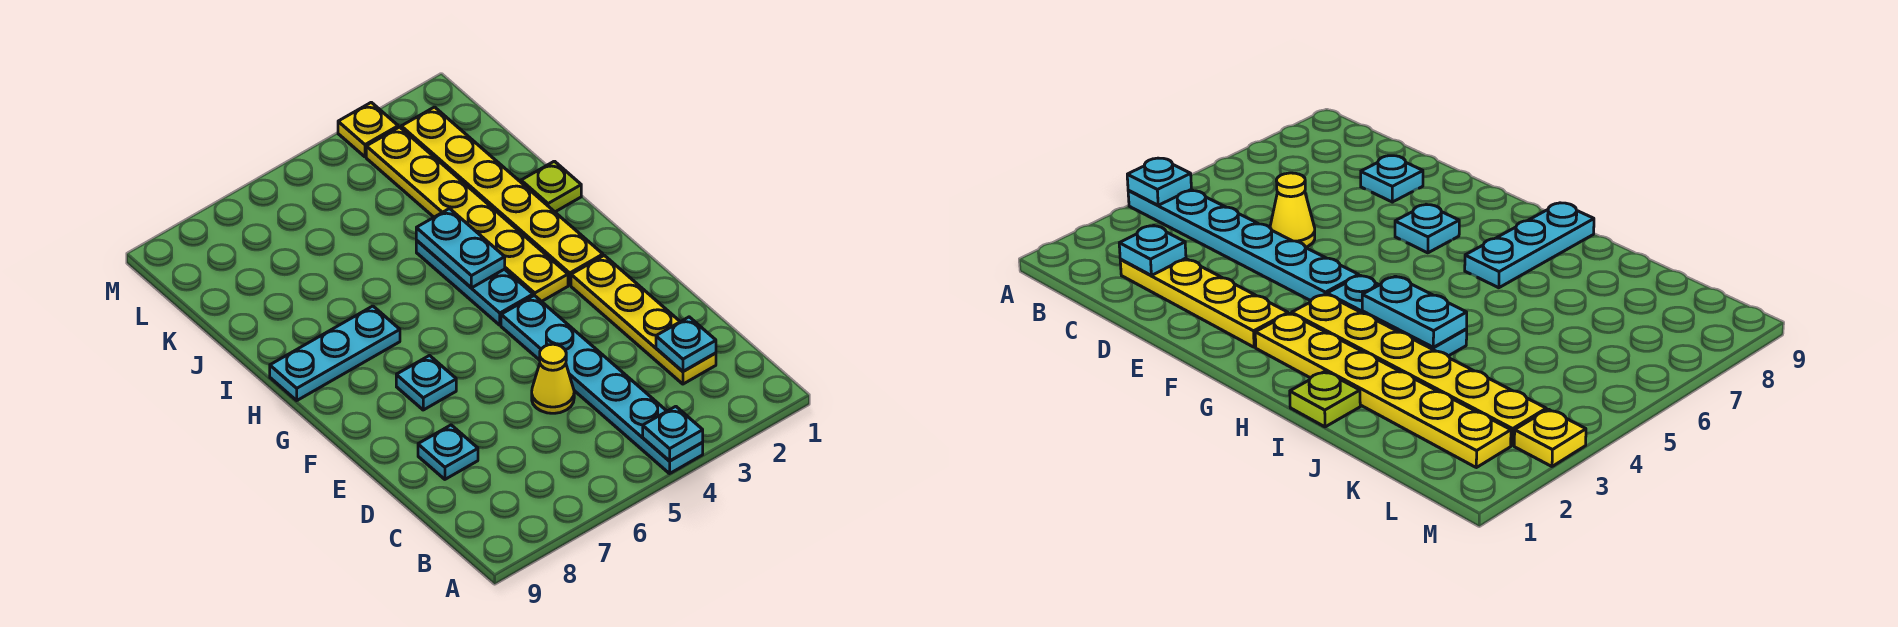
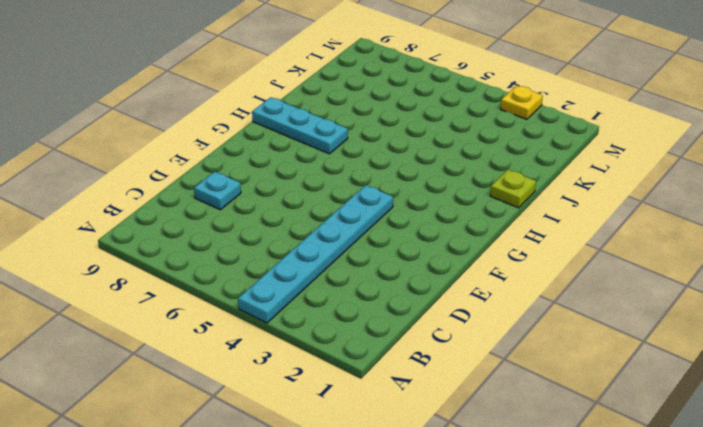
none -> yellow plate C2:F2 level 1
none -> yellow cone D5 level 1
none -> cyan plate F7 level 1

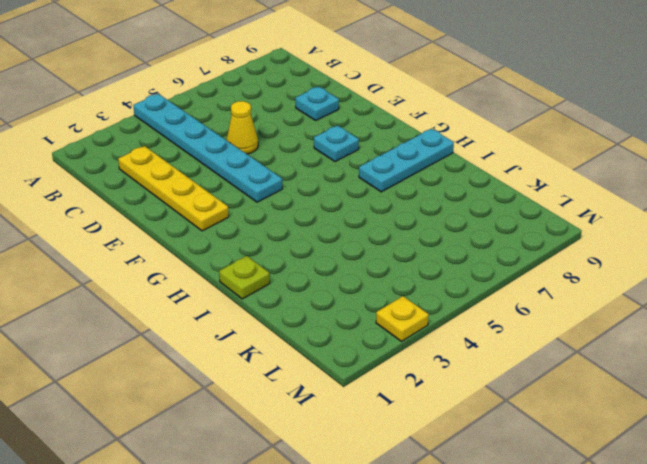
none -> yellow plate G2:L2 level 1
none -> yellow plate G3:L3 level 1
none -> cyan plate G4:I4 level 1

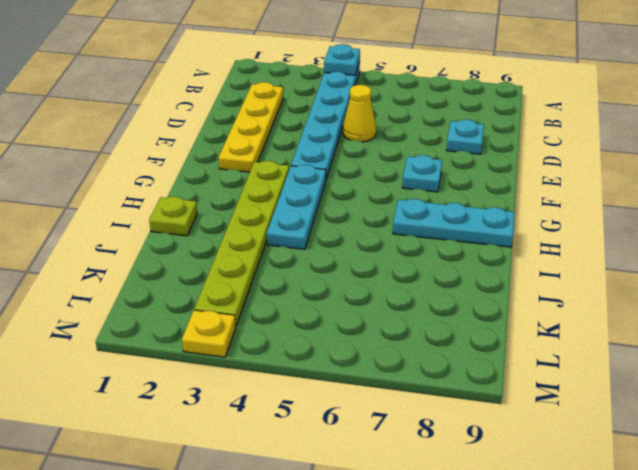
lime plate G3:L3 level 1 -> yellow plate G3:L3 level 1
none -> yellow plate G2:L2 level 1
none -> cyan plate C2 level 2
none -> cyan plate H4:I4 level 2

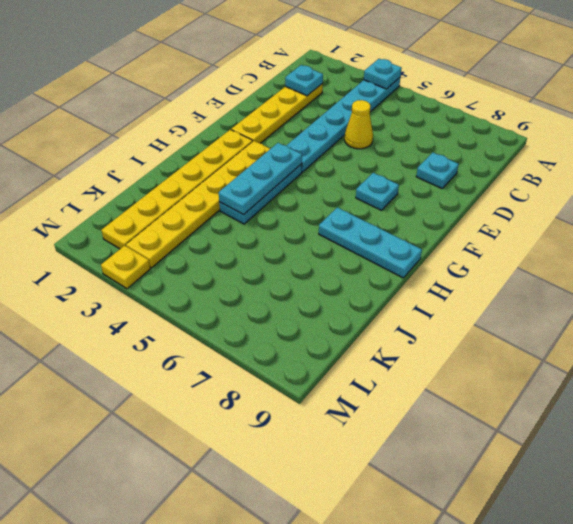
cyan plate G4:I4 level 2 -> cyan plate H4:I4 level 2
none -> lime plate I1 level 1

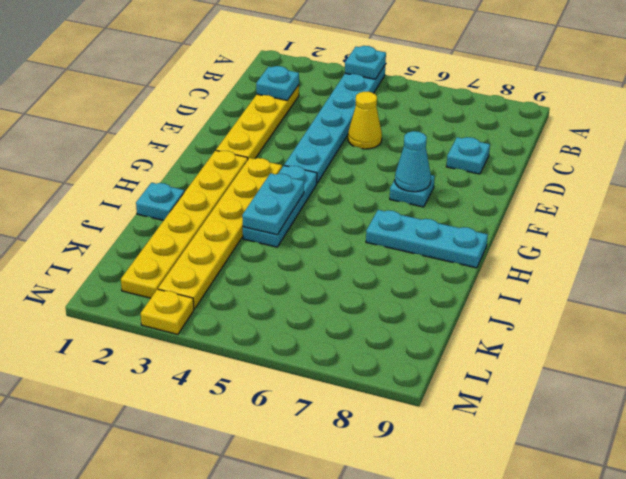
cyan cone F7 level 2 -> none
cyan plate I1 level 1 -> lime plate I1 level 1

